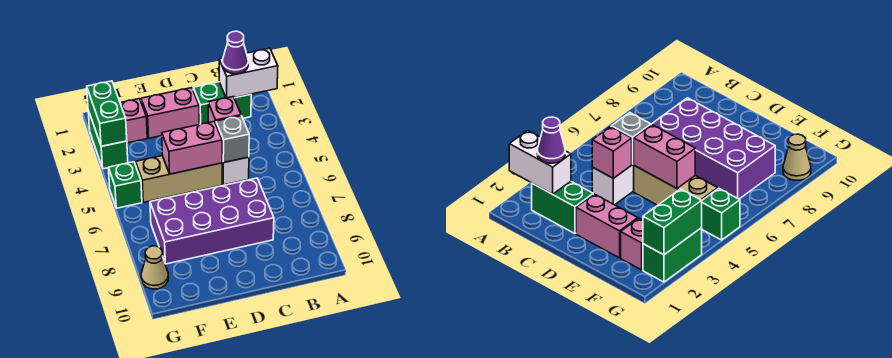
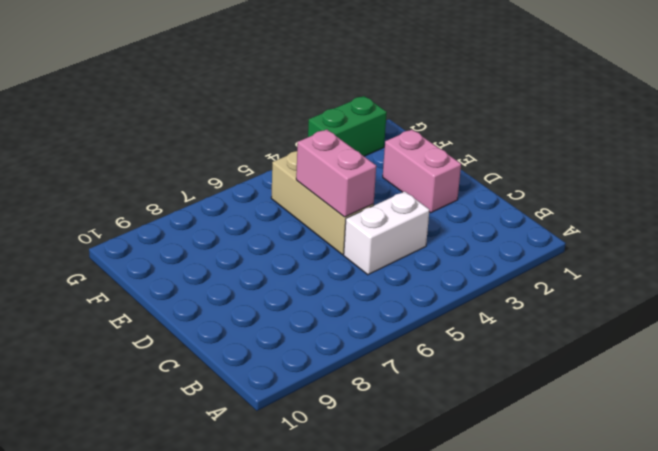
none -> green brick B2:C2 level 1
none -> purple brick C7:F8 level 1
none -> pink brick F2 level 1

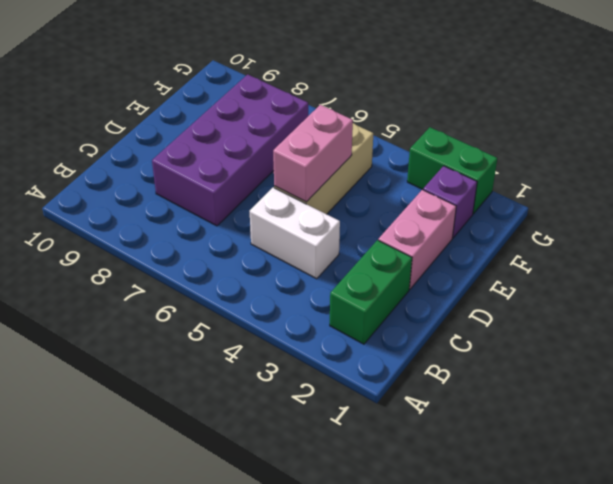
purple brick F2 level 1 -> pink brick F2 level 1
none -> green brick G5 level 1
none -> tan cone G9 level 1
none -> white brick A2:B2 level 2

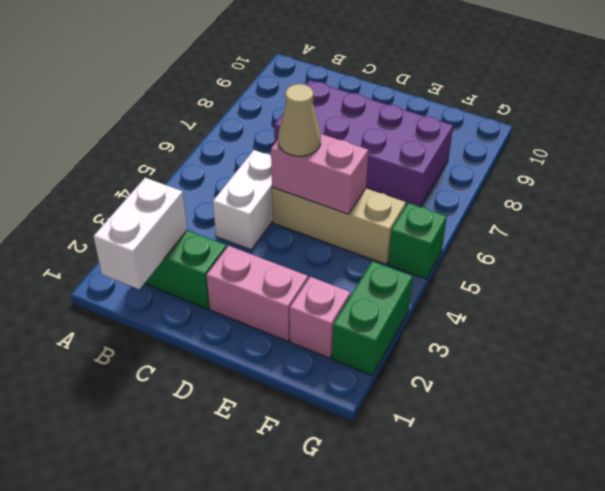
white brick B1:B2 level 2 -> white brick A2:B2 level 2
tan cone D5 level 3 -> tan cone G9 level 1
none -> pink brick C4 level 2
none -> grey brick C5 level 2
none -> green brick G2:G3 level 2

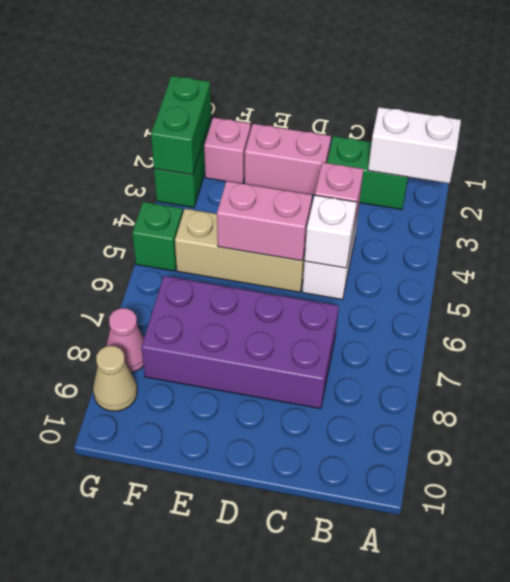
white brick C5 level 2 -> grey brick C5 level 2
pink cone G8 level 1 -> none
none -> purple cone B2 level 3

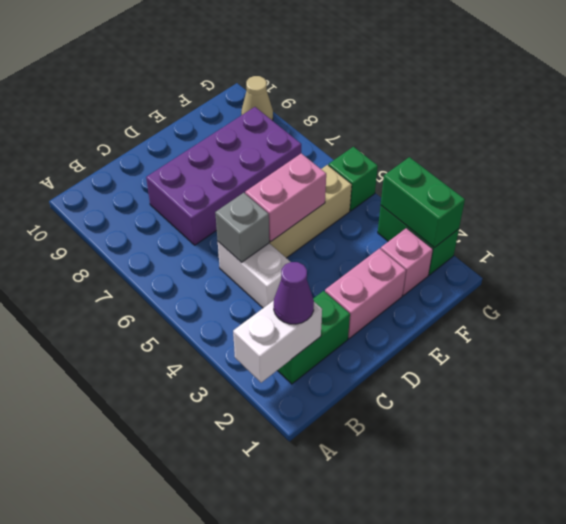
none -> pink brick C4 level 2

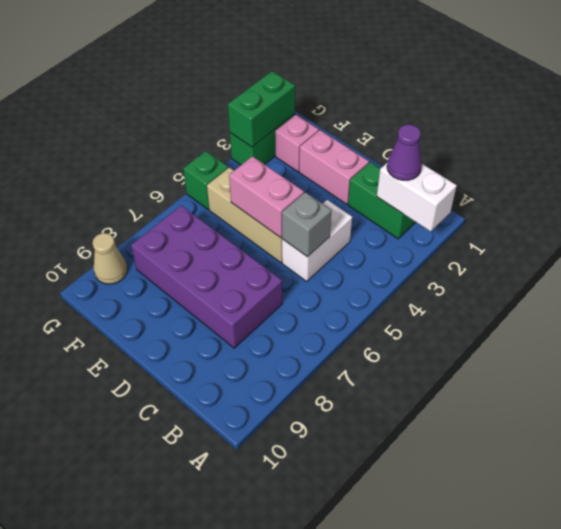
none -> pink brick C4 level 2

